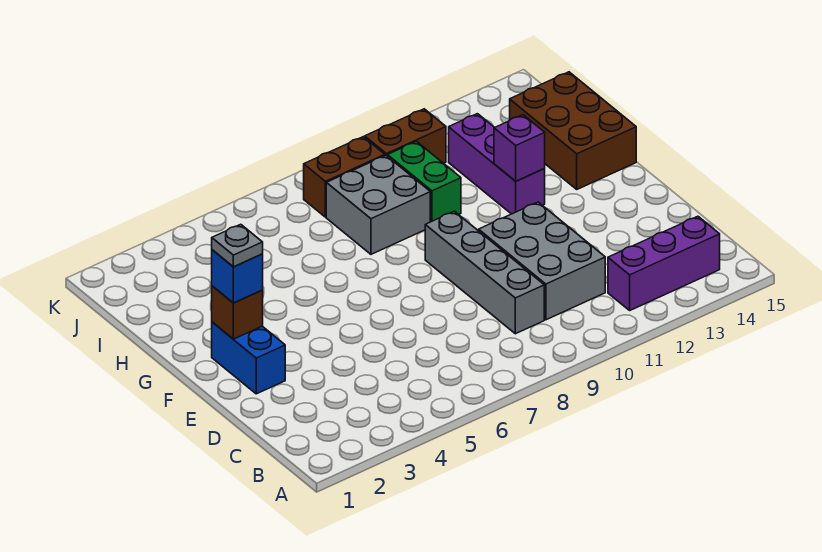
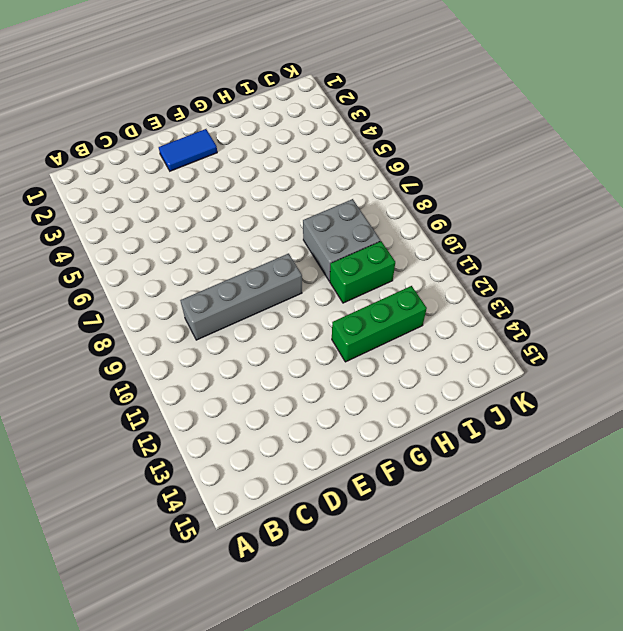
blue tile E2:F2 level 1 -> blue brick E2:F2 level 1
green brick G12:I12 level 1 -> purple brick G12:I12 level 1
none -> purple brick B12:B14 level 1
none -> grey brick C10:E11 level 1
none -> brown brick G14:I15 level 1

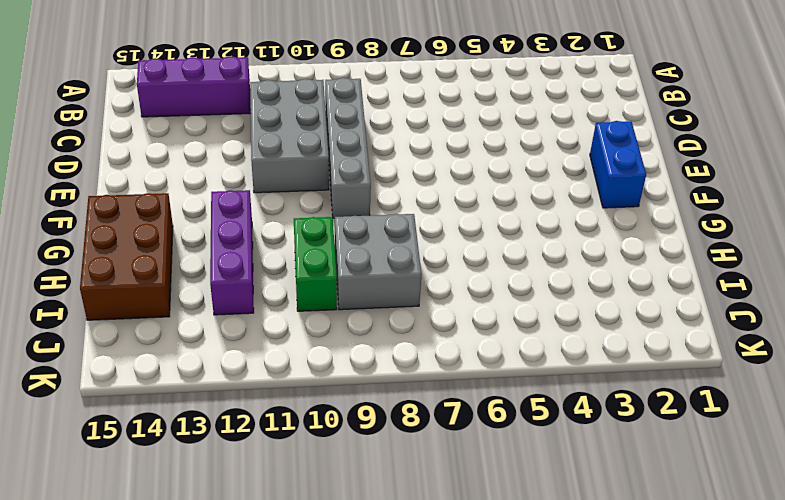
none -> brown brick J8:J9 level 1
none -> brown brick J10:J11 level 1
none -> brown brick F2 level 2

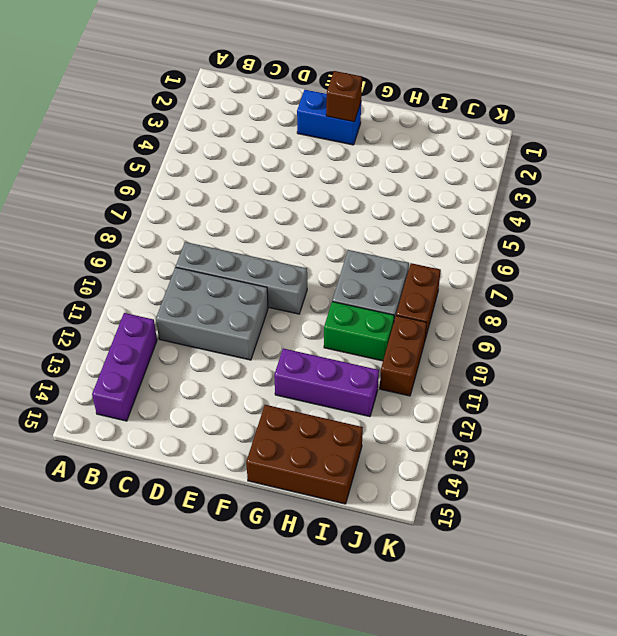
none -> purple brick G12 level 2
none -> blue brick F2 level 3
none -> grey plate F2 level 4

